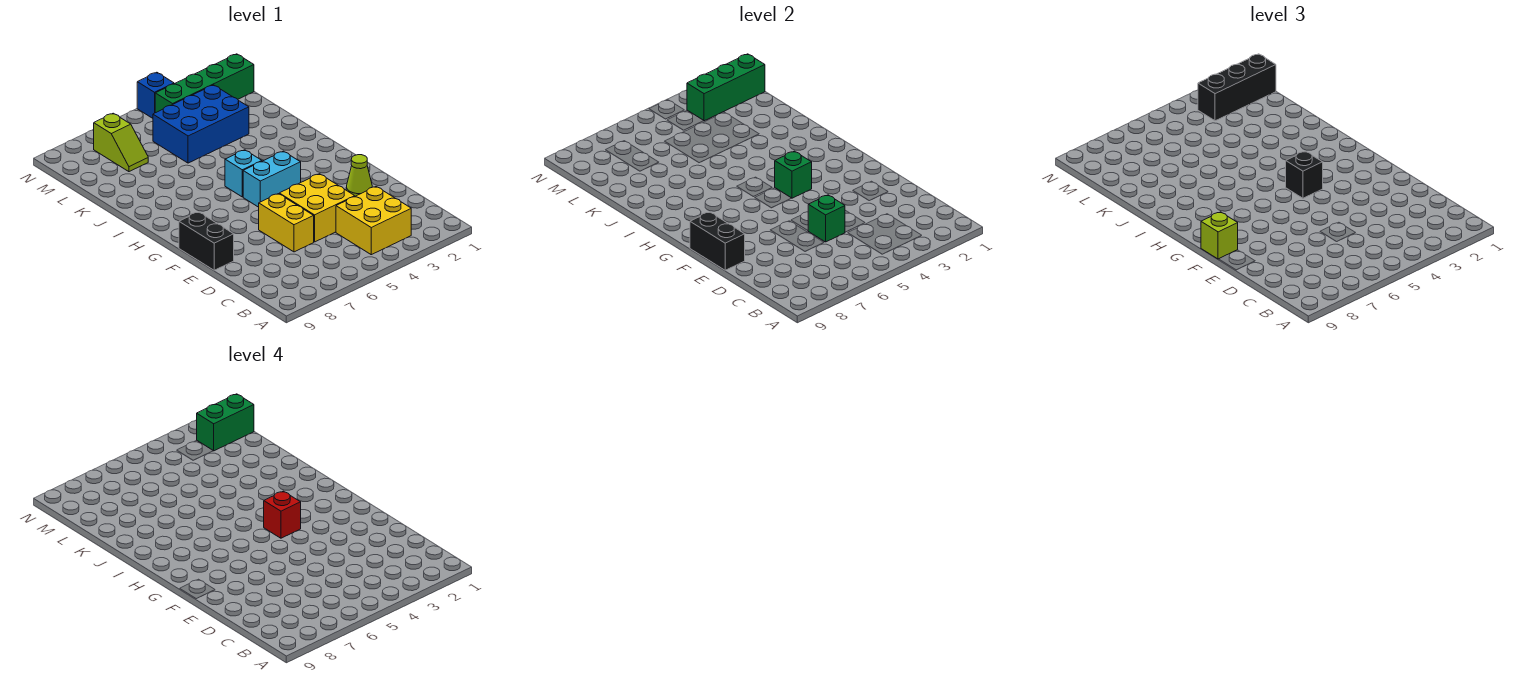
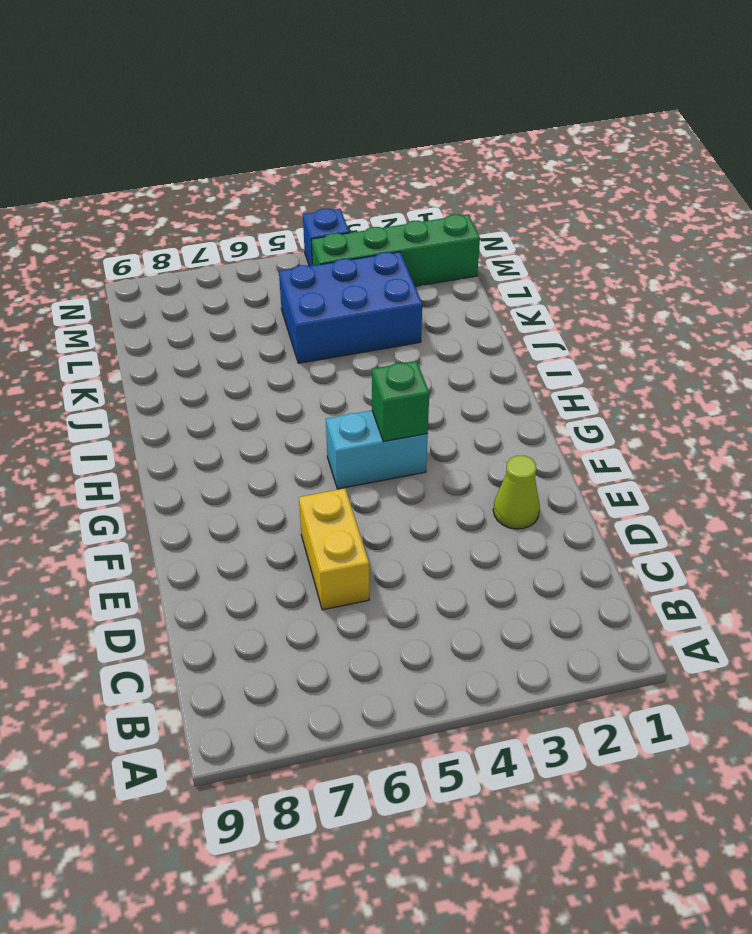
none -> yellow brick B3:C4 level 1
none -> yellow brick D4:E5 level 1
none -> black brick E9:F9 level 1

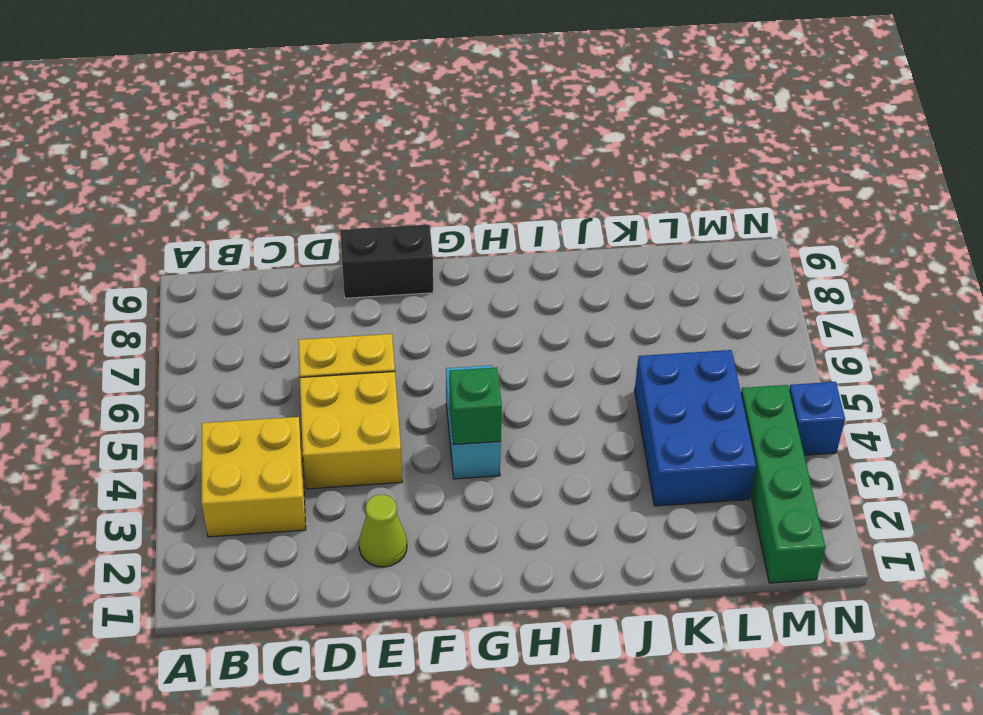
none -> cyan brick H5 level 1
none -> lime slope L7:M7 level 1 top M
none -> green brick D5 level 2

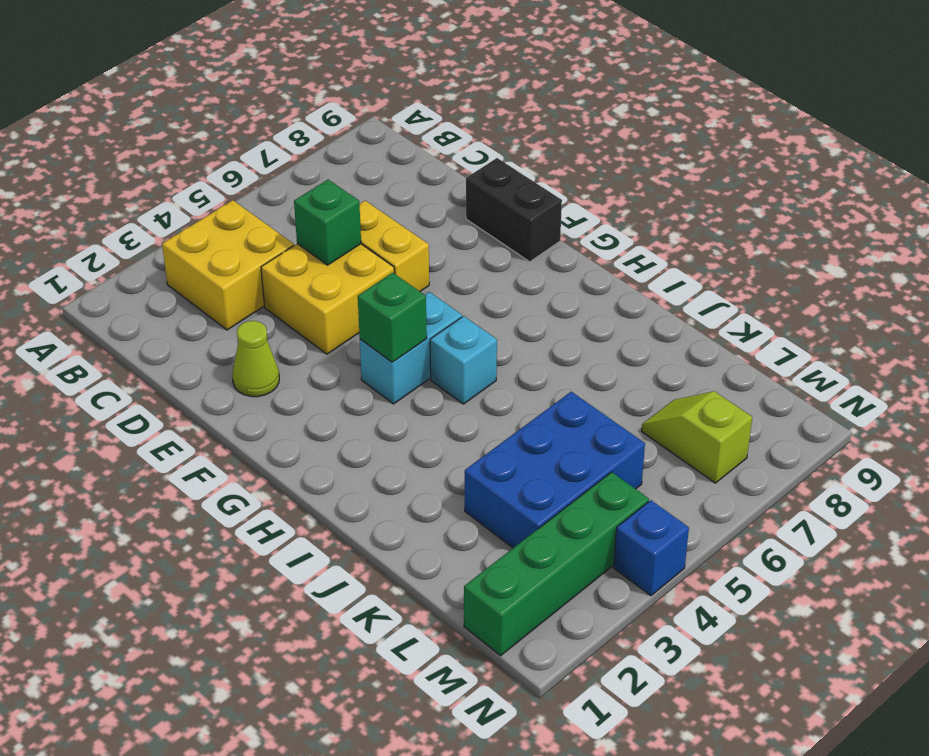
none -> black brick E9:F9 level 2
none -> green brick M1:M3 level 2
none -> lime brick F9 level 3

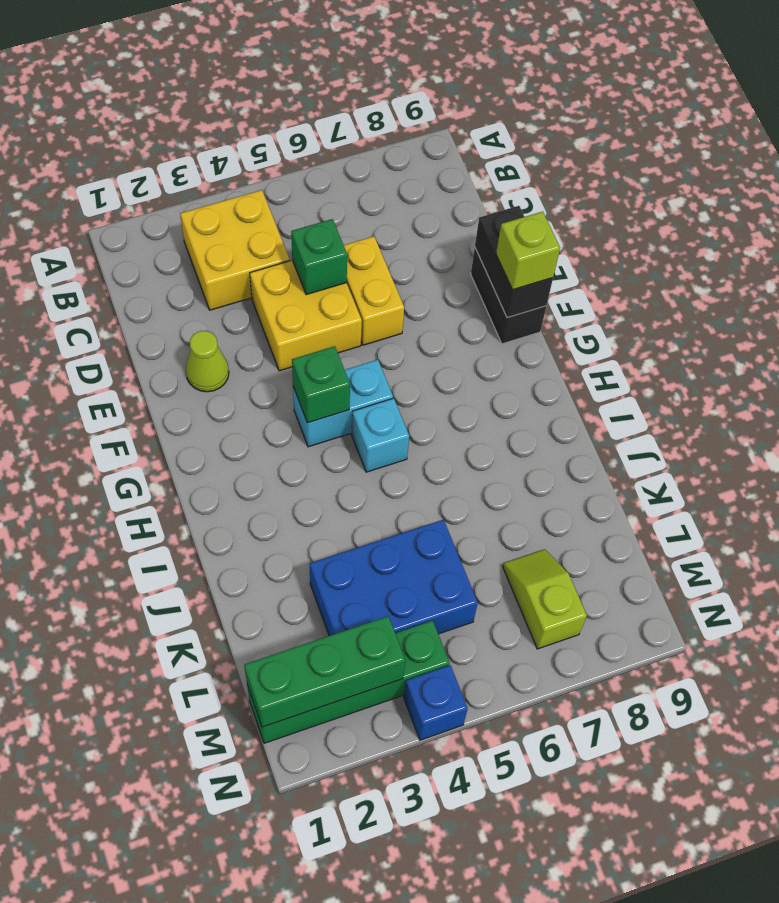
none -> black brick G4 level 3
none -> black brick M1:M3 level 3
none -> red brick G4 level 4

